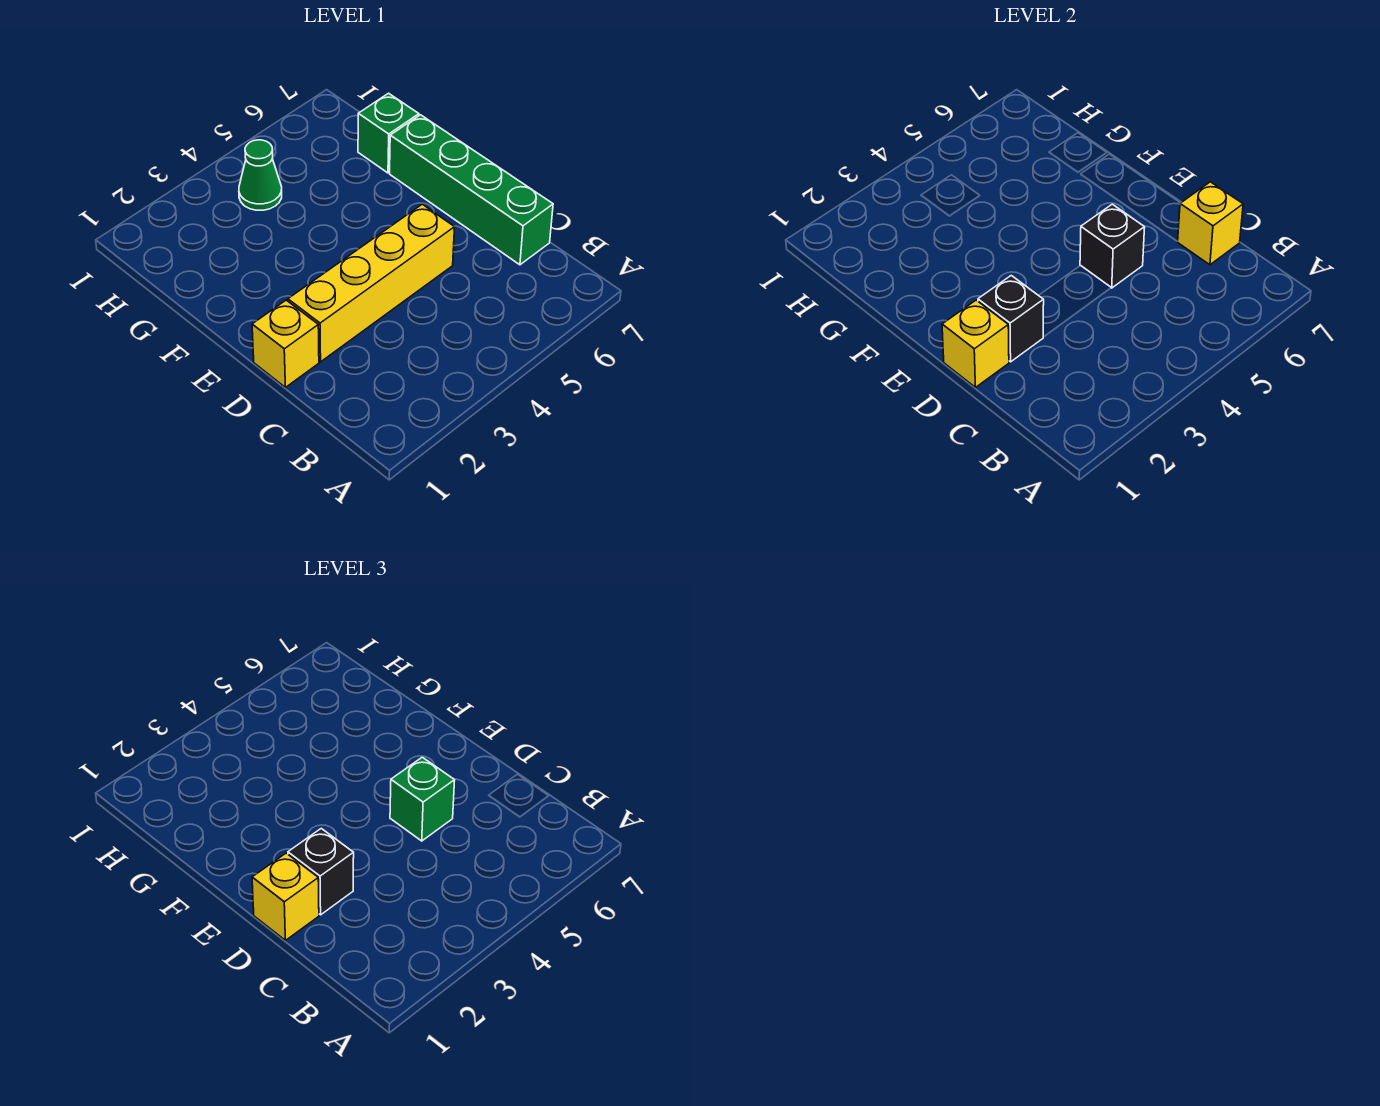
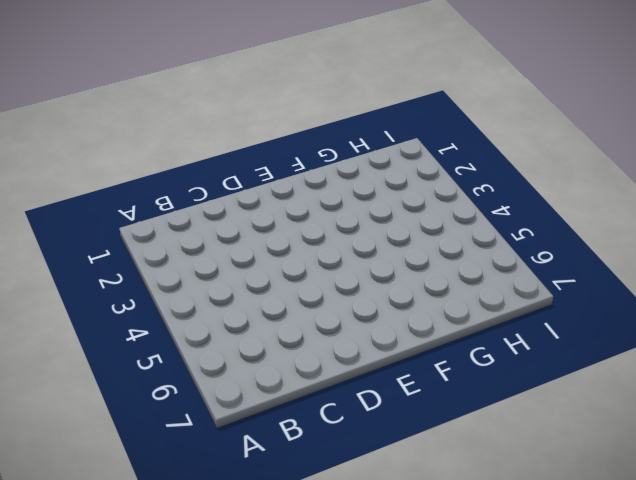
none -> green brick C7:F7 level 1
none -> yellow brick D1 level 1
none -> yellow brick D2:D5 level 1

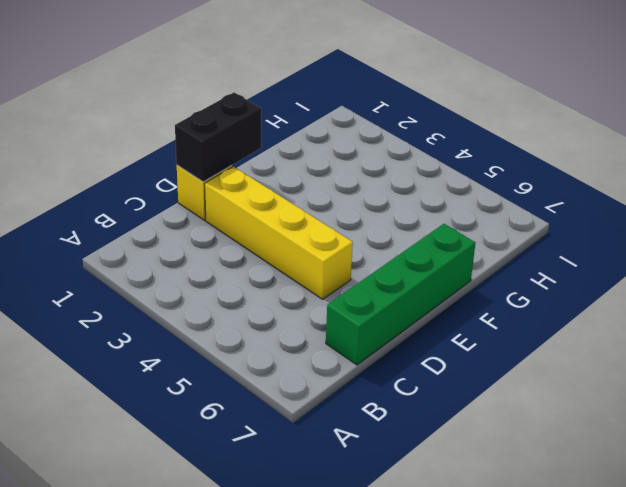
black brick D1:E1 level 2 -> yellow brick D1 level 2
none -> green brick G7 level 1
none -> green cone H4 level 1
none -> yellow brick C7 level 2

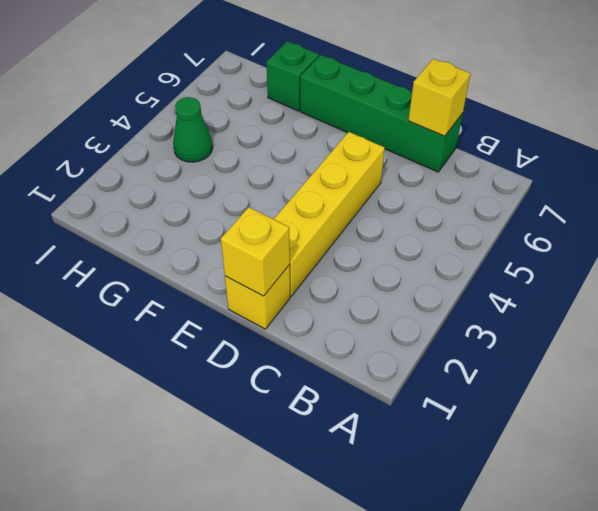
none -> black brick D2 level 2
none -> black brick D5 level 2
none -> yellow brick D1 level 3

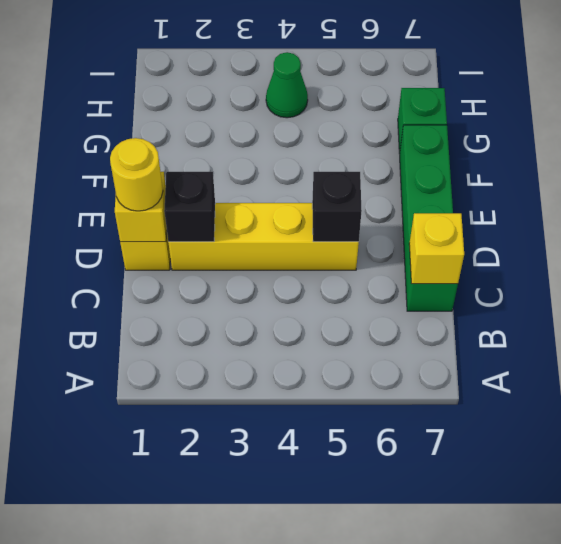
yellow round brick D1 level 3 -> yellow brick D1 level 3
none -> black brick D2 level 3
none -> green brick D5 level 3

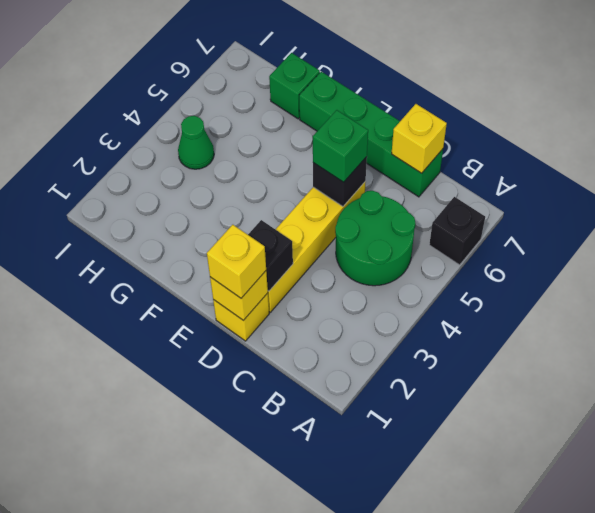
black brick A6 level 1 -> black brick D2 level 3
green round brick B4:C5 level 1 -> none

